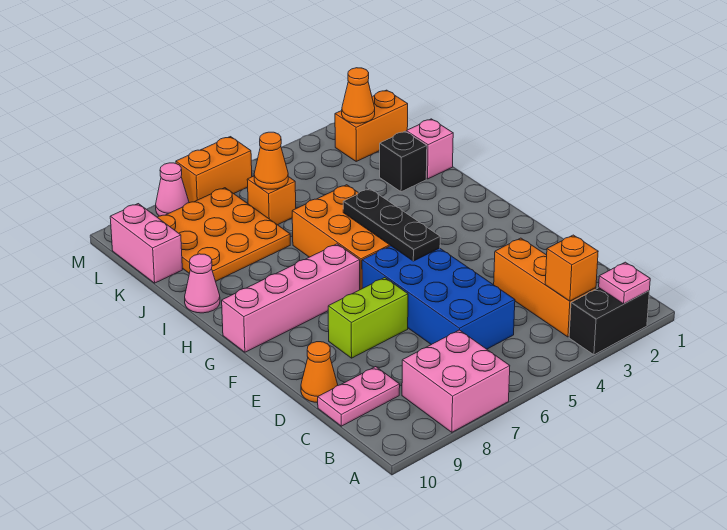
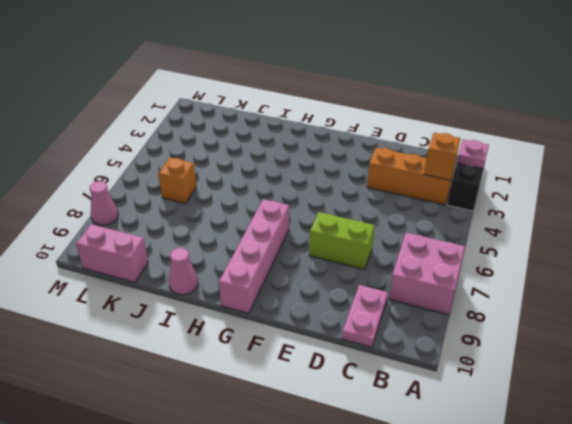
lime brick D7:E7 level 1 -> lime brick E7:E8 level 1
none -> blue brick C5:F6 level 1
none -> orange cone D10 level 1
none -> orange brick G5:I6 level 1

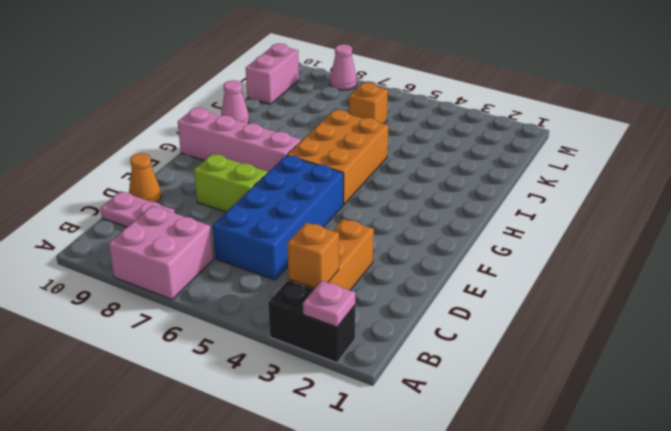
none -> pink brick J1 level 1
none -> black brick J2 level 1
none -> orange plate J7:L9 level 1

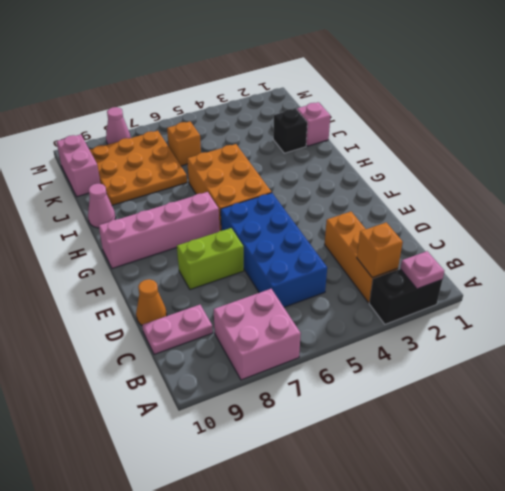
none -> orange brick L1:L2 level 1
none -> orange brick M6:M7 level 1
none -> black plate F5:H5 level 2

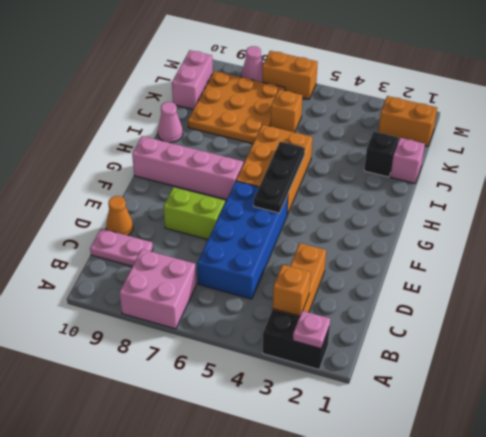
none -> orange cone K6 level 2
none -> orange cone L2 level 2

